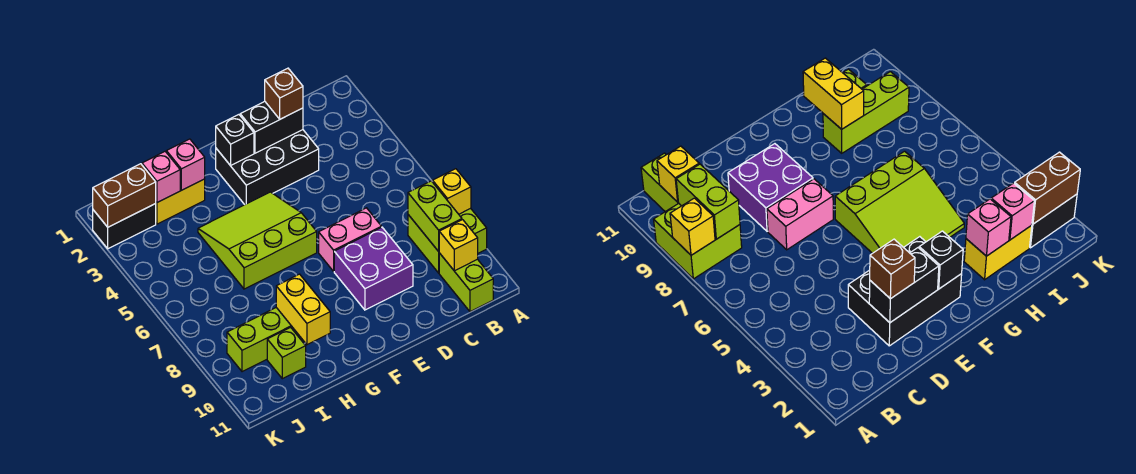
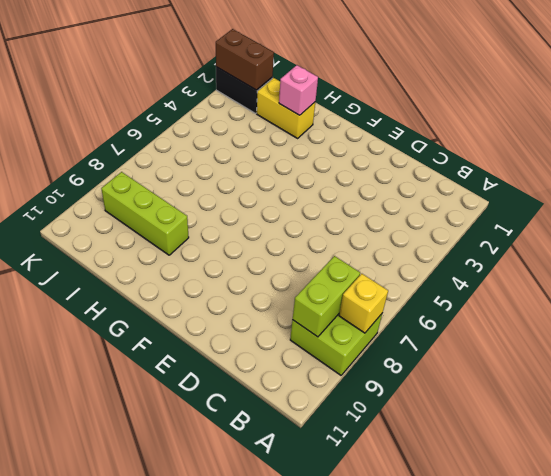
none -> lime brick B10:B11 level 1
none -> black brick D2:F3 level 1
none -> pink brick D7:E7 level 1

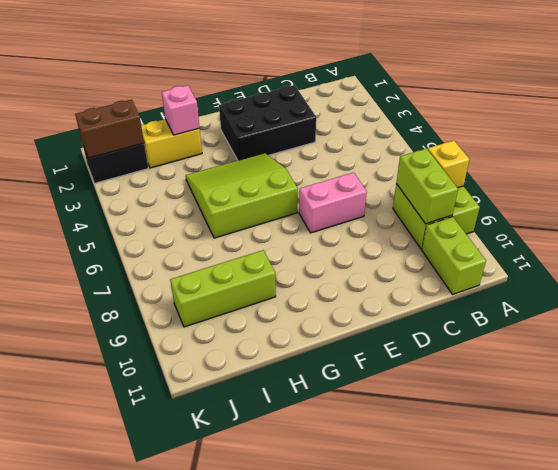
none -> purple brick D8:E9 level 1
none -> lime brick I10 level 1
none -> yellow brick B10 level 2

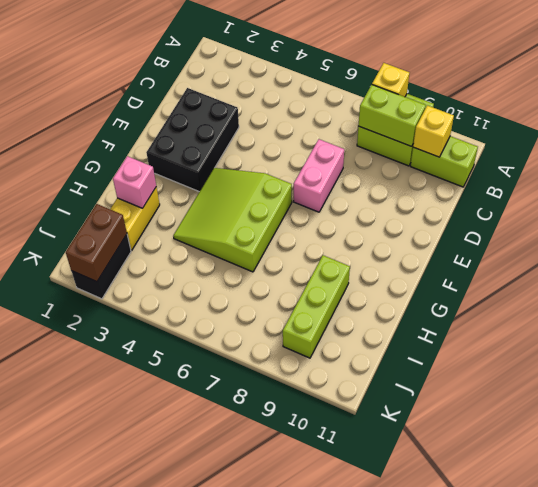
none -> purple brick D8:E9 level 1
none -> lime brick I10 level 1
none -> black brick D2:E2 level 2

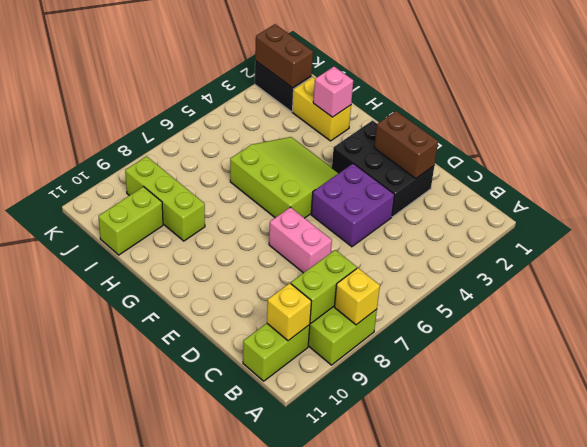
brown brick D2:E2 level 2 -> black brick D2:E2 level 2
purple brick D4:E5 level 1 -> purple brick D8:E9 level 1
lime brick I10:I11 level 1 -> lime brick I10 level 1
none -> black brick F2 level 2
none -> yellow brick H9:H10 level 2
none -> pink brick I2 level 2

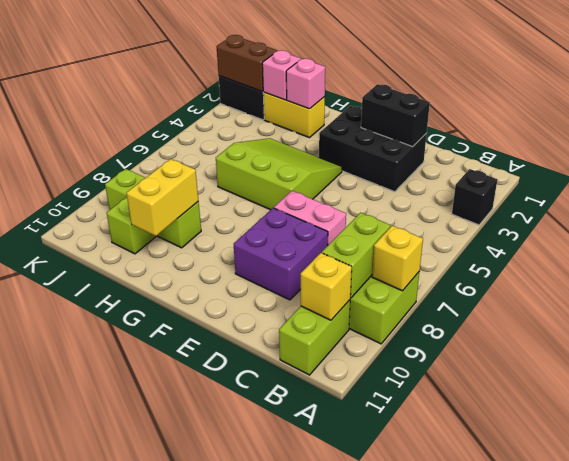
black brick A3 level 1 -> black brick F2 level 2
none -> brown brick D2 level 3

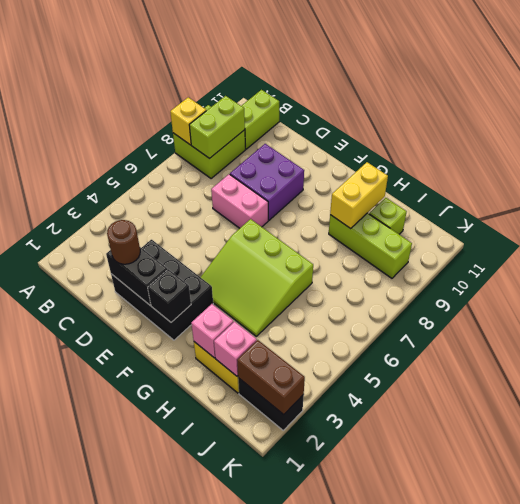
brown round brick D2 level 3 -> brown brick D2 level 3
none -> yellow brick B10 level 2

